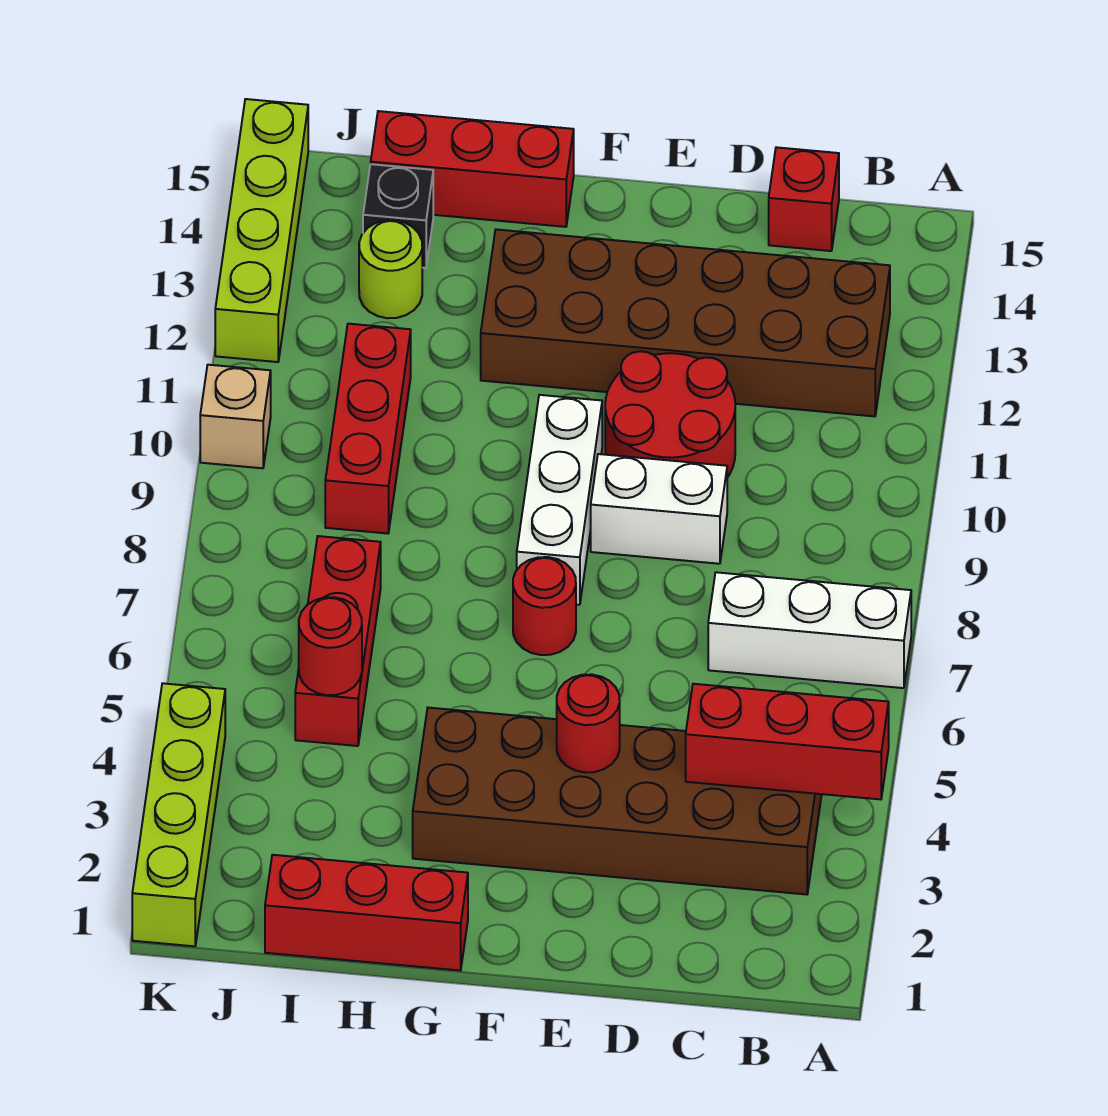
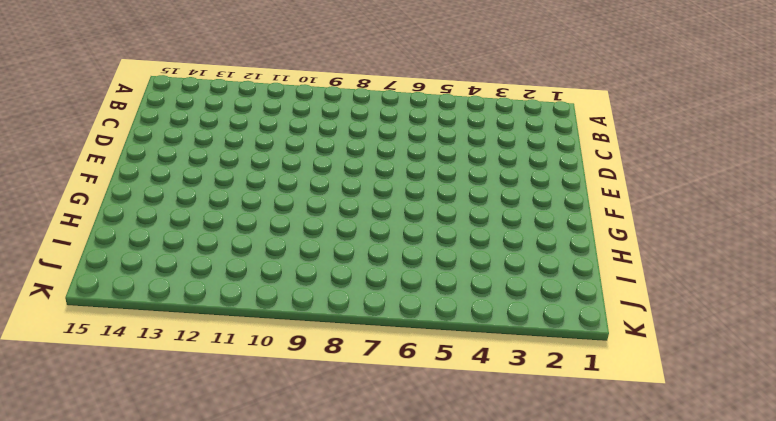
none -> white brick A7:C7 level 1
none -> brown brick B3:G4 level 1
none -> brown brick B12:G13 level 1

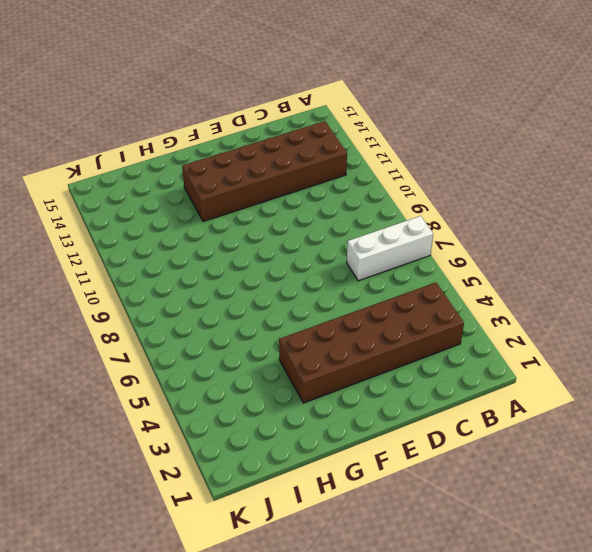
none -> red brick C15 level 1
none -> white brick D9:E9 level 1
none -> red round brick D10:E11 level 1

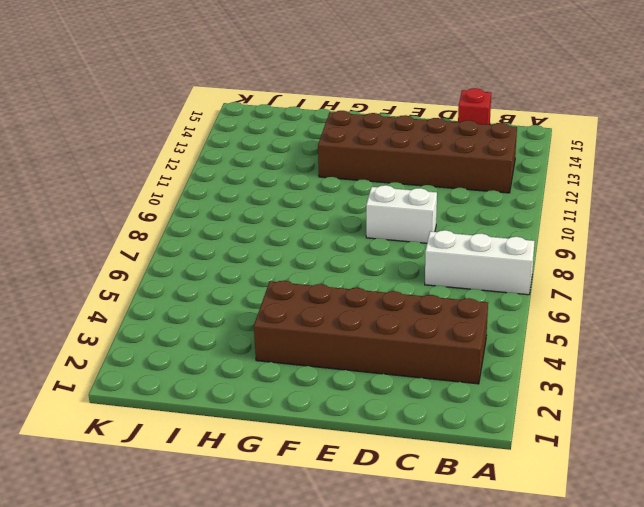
none -> red round brick D10:E11 level 1
none -> red round brick F7 level 1
none -> white brick F8:F10 level 1

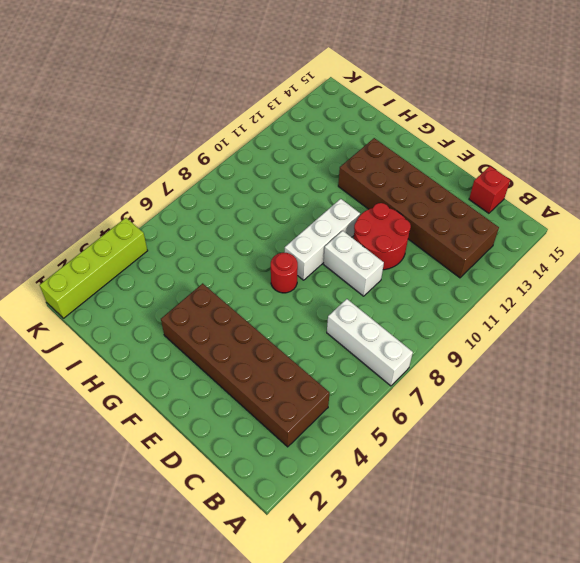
none -> red brick G1:I1 level 1
none -> red brick G15:I15 level 1
none -> red brick I5:I7 level 1

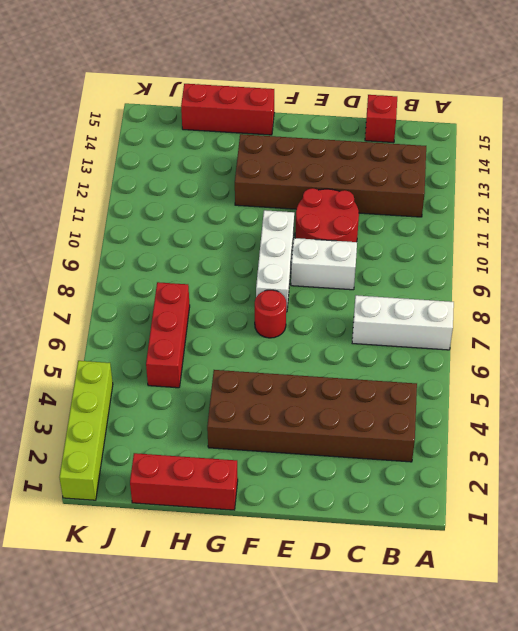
none -> red brick I9:I11 level 1
none -> lime round brick I13 level 1
none -> black brick I14 level 1

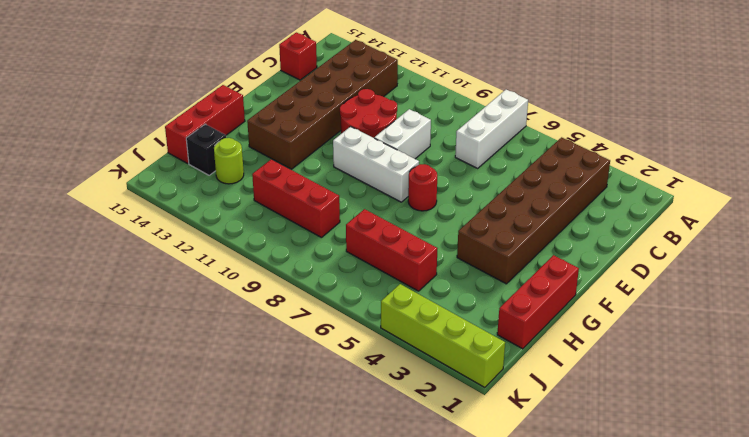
none -> tan brick K10 level 1
none -> lime brick K12:K15 level 1
none -> red brick A4:C4 level 2

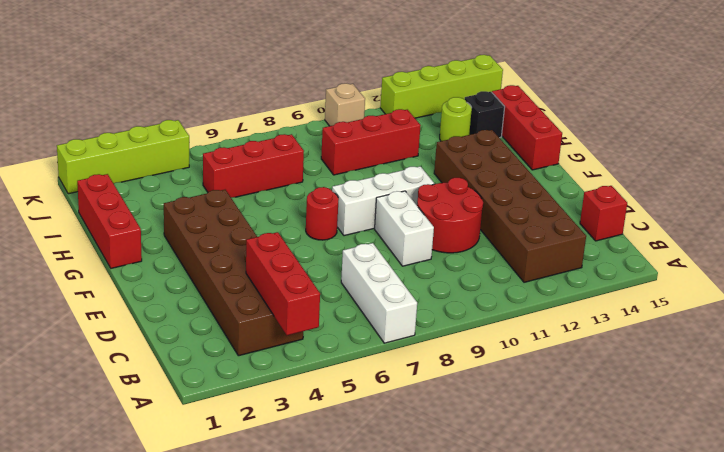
none -> red round brick E4 level 2
none -> red round brick I5 level 2

